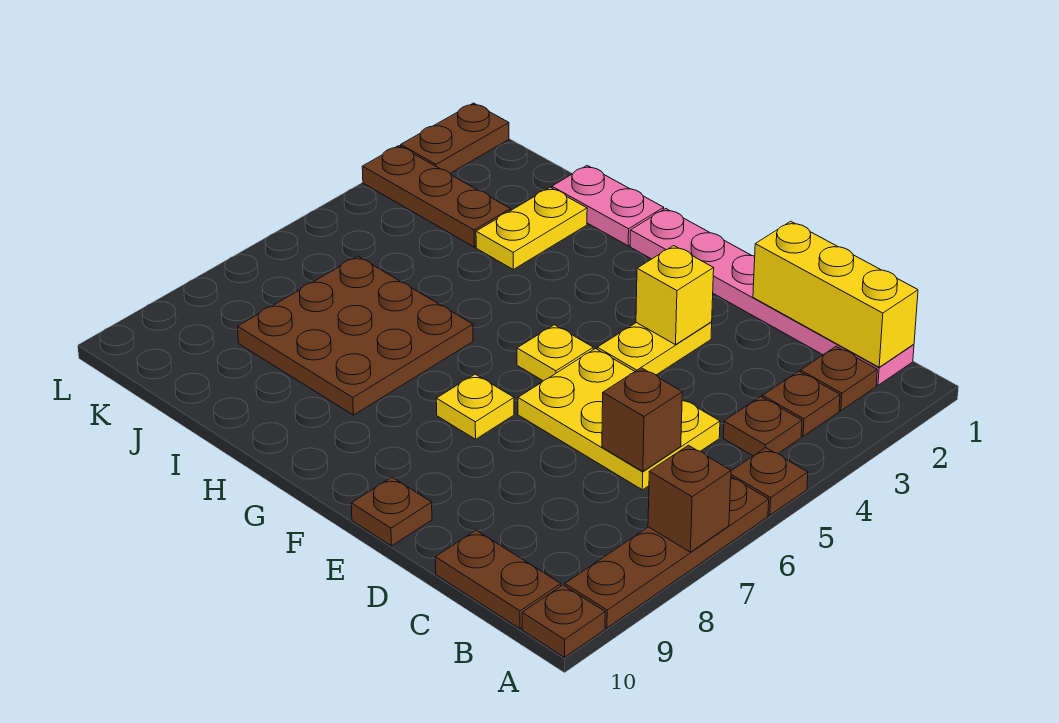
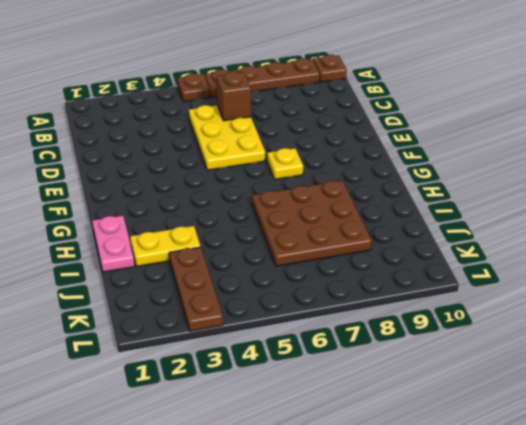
none -> pink plate B1:G1 level 1
none -> brown plate B2 level 1
none -> brown plate B3 level 1

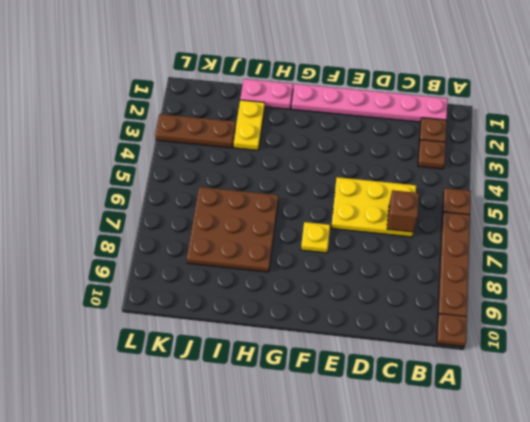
none -> brown plate B4 level 1
none -> brown plate B10:C10 level 1
none -> yellow plate E3:E4 level 1

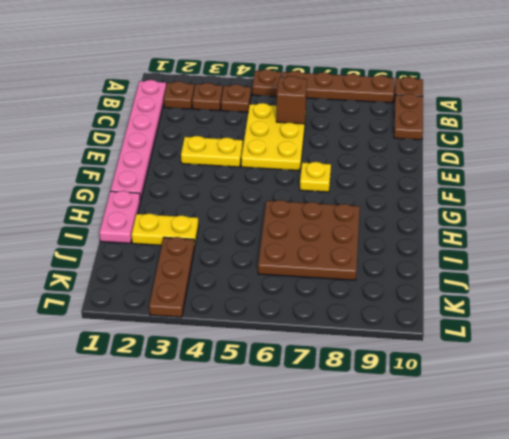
none -> brown plate E10 level 1
none -> yellow plate F5 level 1
none -> brown plate L1:L2 level 1

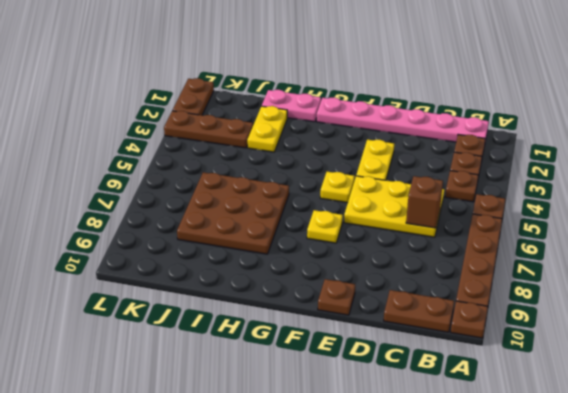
none -> brown brick A7 level 2
none -> yellow brick B1:D1 level 2
none -> yellow brick E3 level 2

